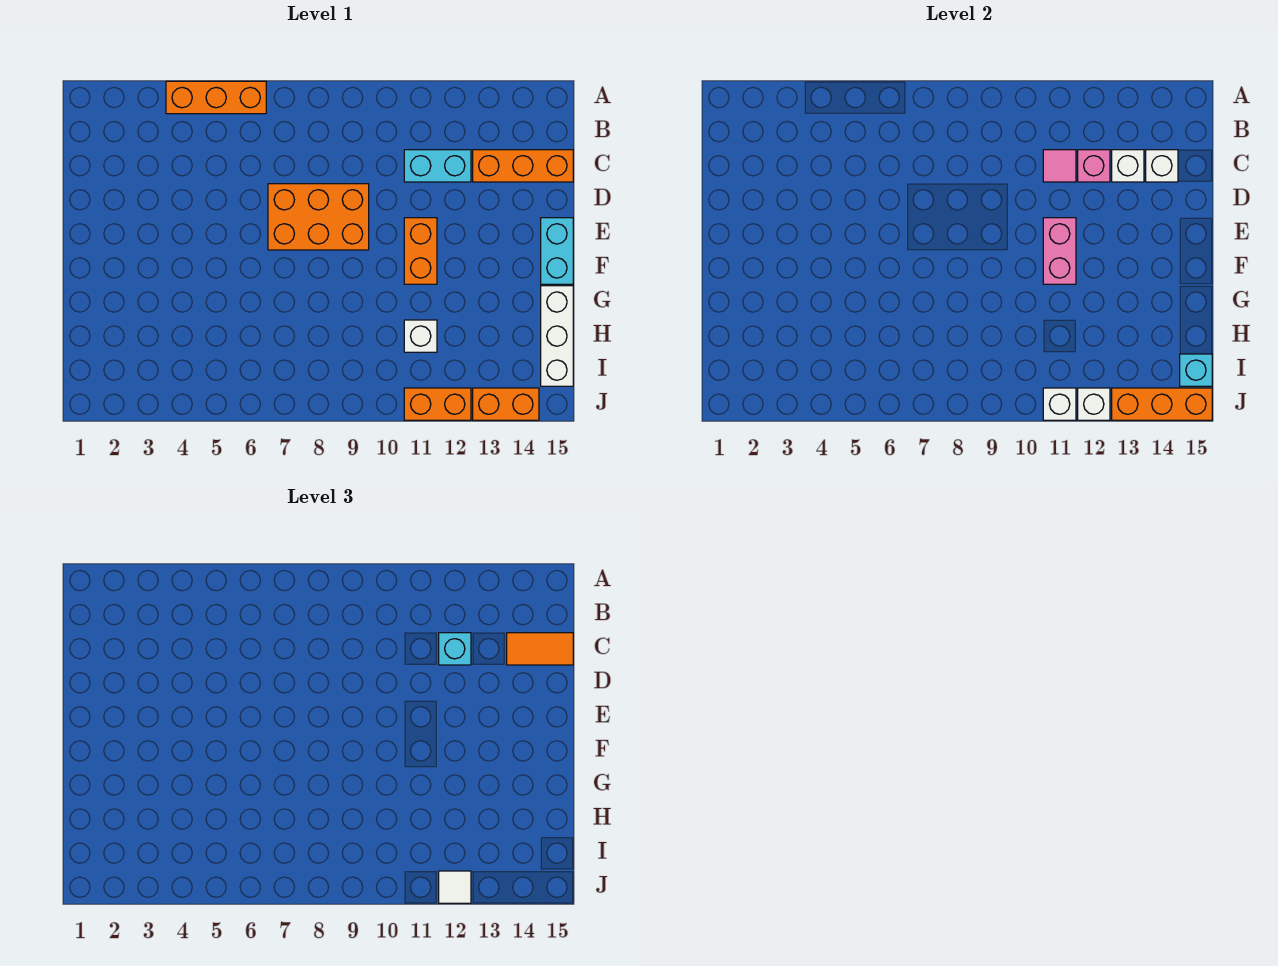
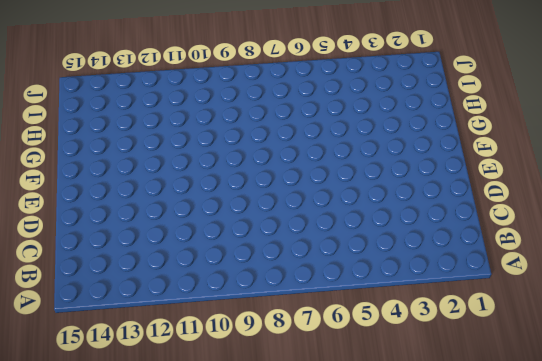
none -> orange brick A4:A6 level 1
none -> cyan brick C11:C12 level 1
none -> orange brick C13:C15 level 1

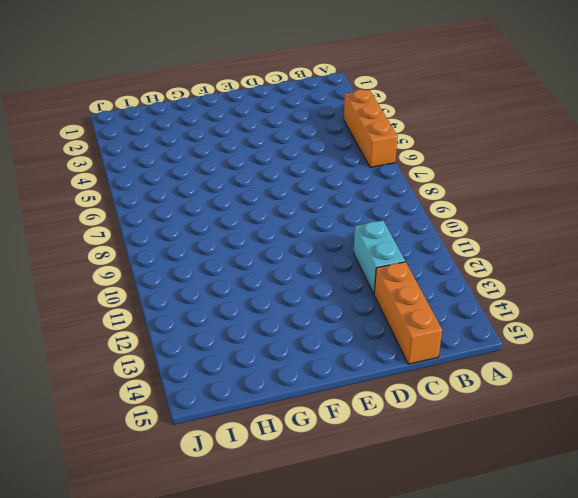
none -> orange brick D7:E9 level 1
none -> orange brick E11:F11 level 1
none -> cyan brick E15:F15 level 1

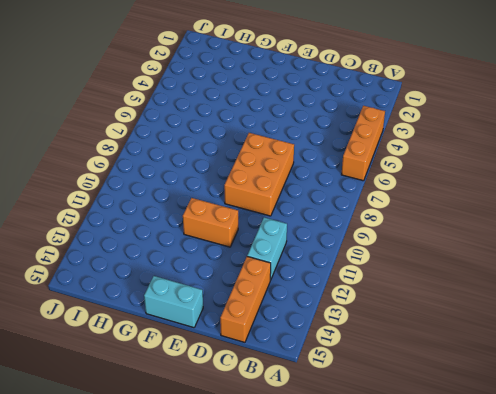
none -> white brick G15:I15 level 1
none -> white brick H11 level 1
none -> orange brick J11:J12 level 1

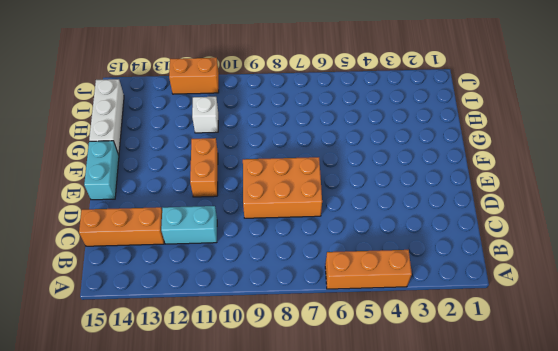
none -> orange brick J13:J14 level 1
none -> pink tile C11 level 2
none -> pink brick C12 level 2

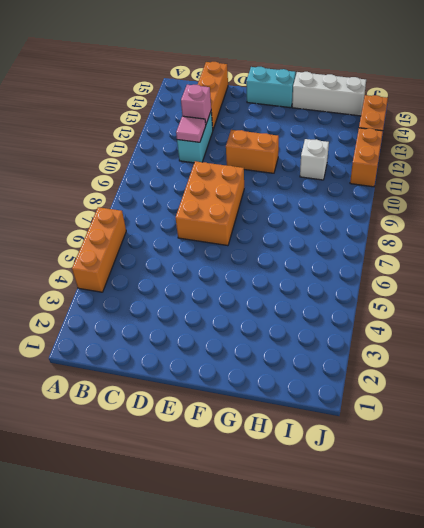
none -> white brick C13 level 2
none -> white brick C14 level 2
none -> pink brick E11:F11 level 2

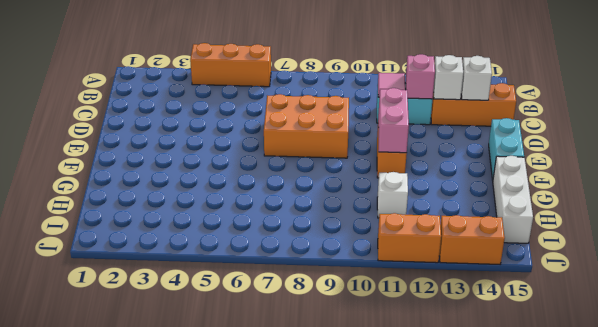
none -> cyan brick I15 level 2
none -> white brick J11 level 2
none -> white brick J12 level 2

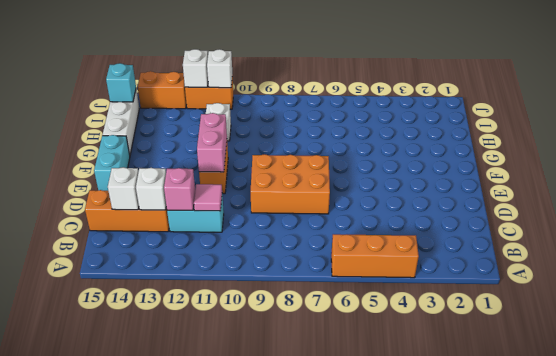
none -> orange brick J13:J15 level 2
none -> cyan brick C12 level 3
none -> orange tile C14:C15 level 3

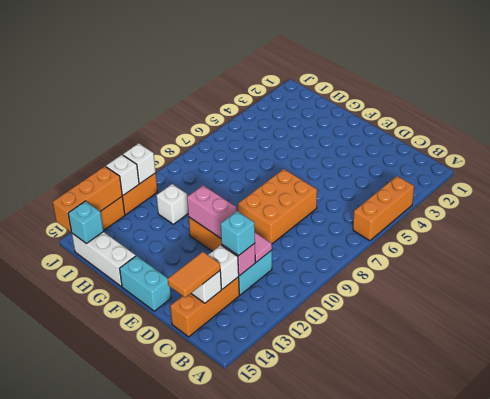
none -> white tile J12 level 3

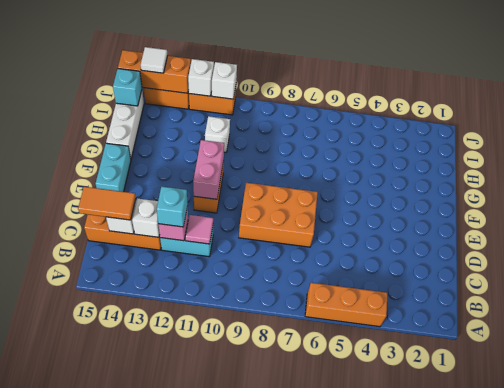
white tile J14 level 3 -> white tile J12 level 3

